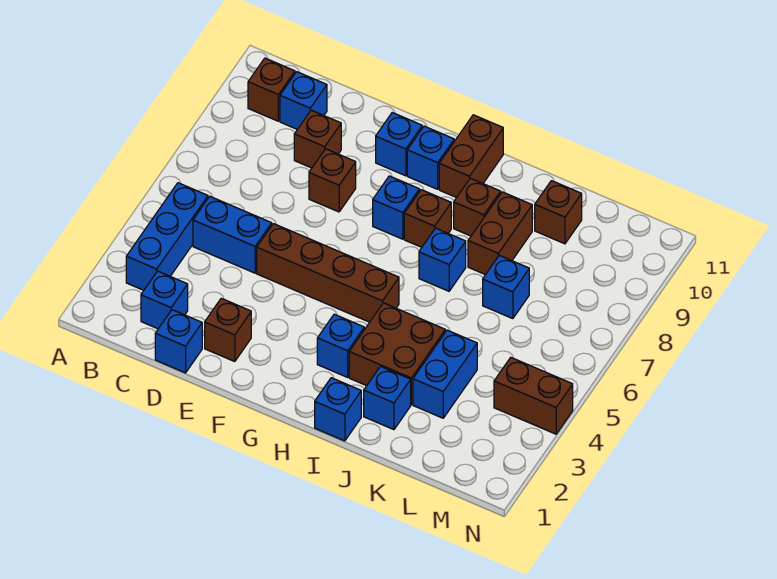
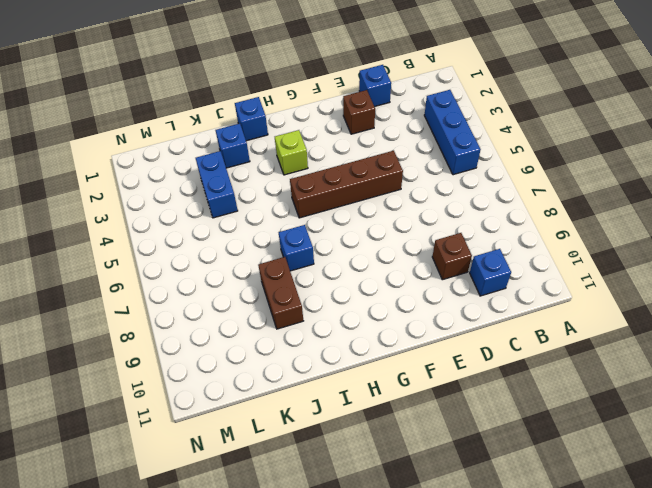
lime brick H3 level 1 -> blue brick H3 level 1
none -> brown brick B10 level 1
none -> blue brick C2 level 1
none -> blue brick C5:D5 level 1

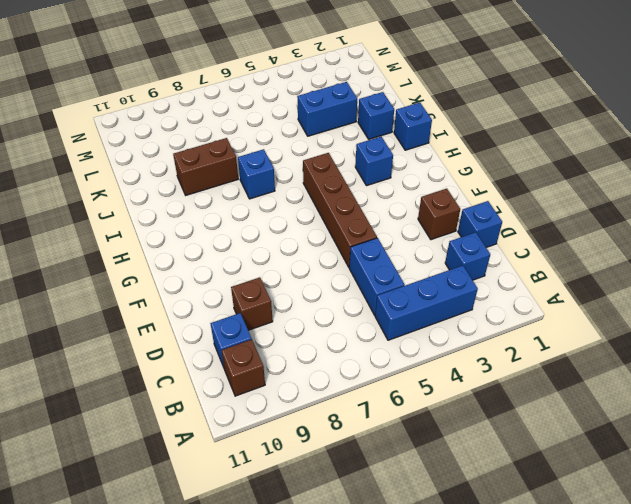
none -> brown brick E8 level 1
none -> blue brick F10 level 1
none -> blue brick G8 level 1

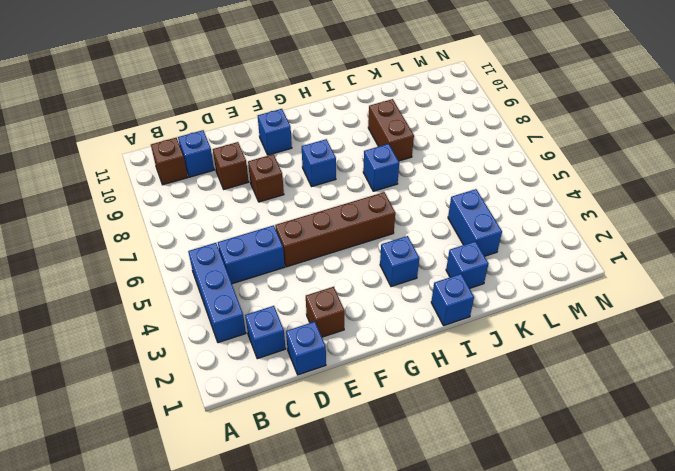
none -> blue brick G10 level 1
none -> brown brick H8 level 1
none -> brown brick H10:H11 level 1

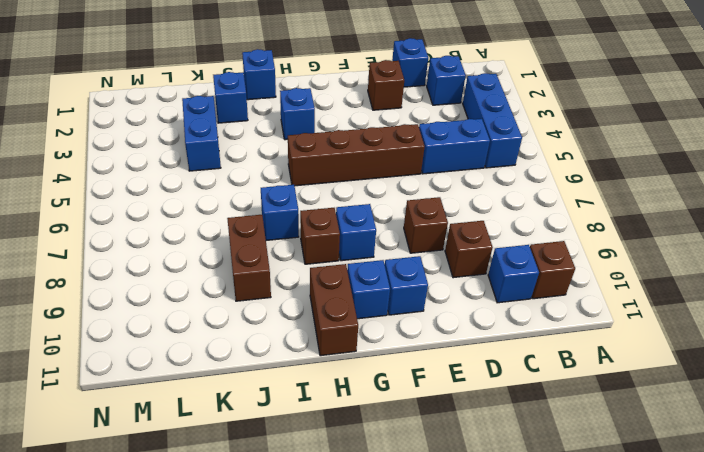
none -> brown brick I3:J4 level 1
none -> brown brick I9 level 1
none -> blue brick K7 level 1

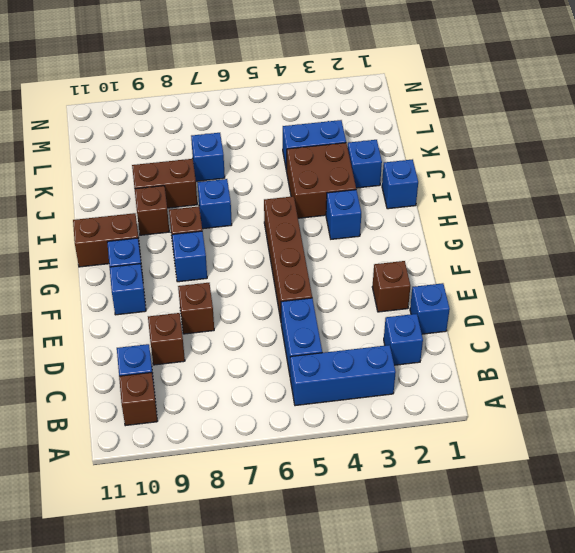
none -> brown brick K10 level 1
none -> brown brick M4:N4 level 1

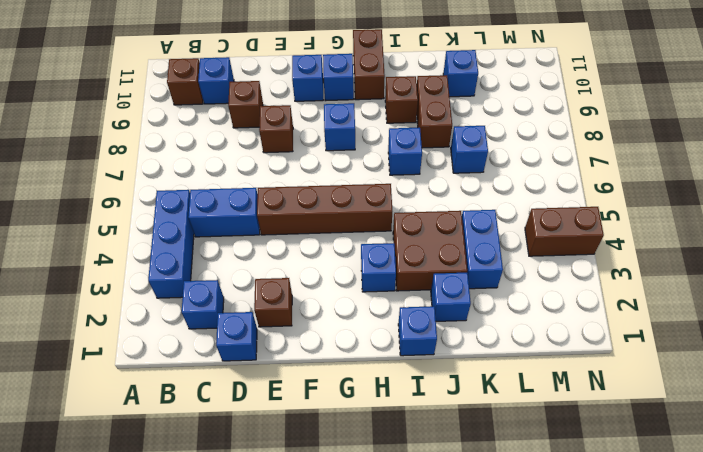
blue brick K10 level 1 -> brown brick K10 level 1
none -> brown brick H8 level 1

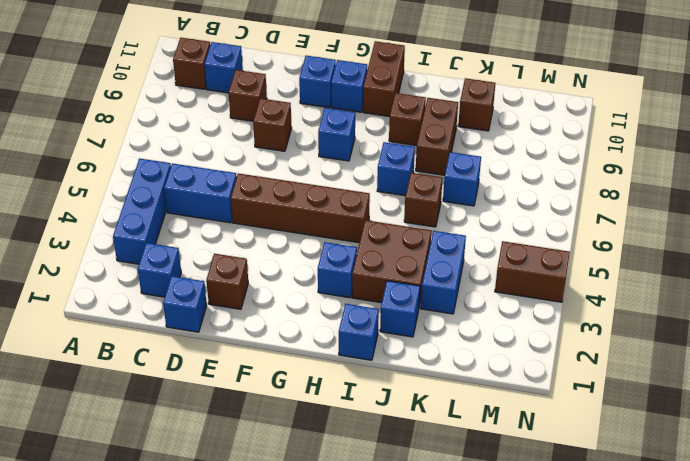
brown brick J6 level 1 -> brown brick H8 level 1

